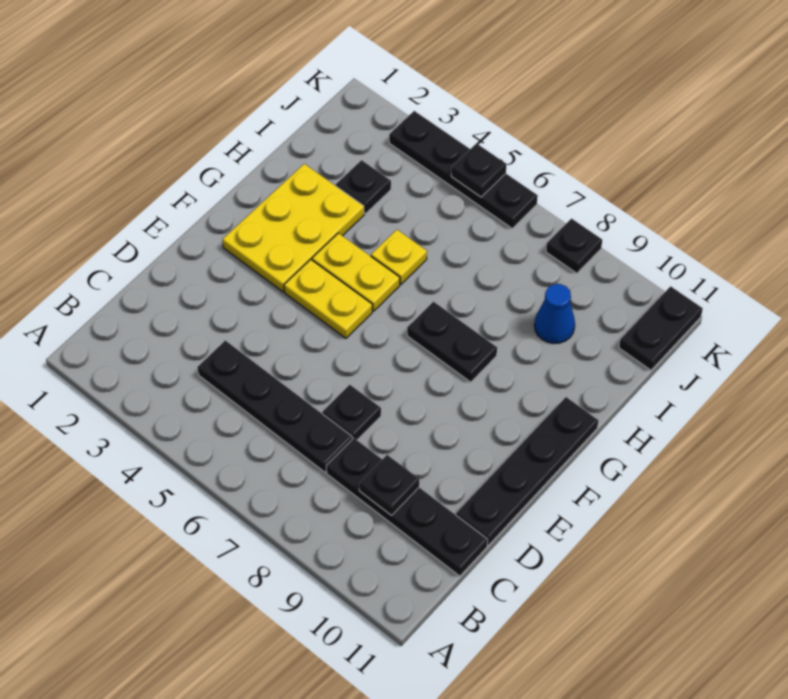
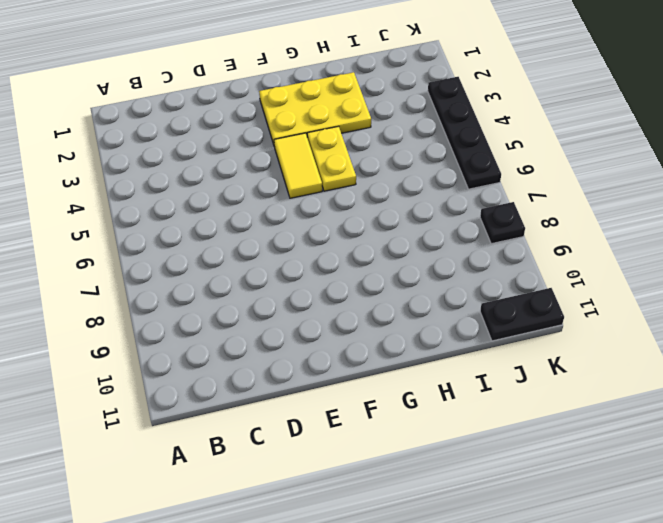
yellow tile F4:F5 level 1 -> yellow plate F4:F5 level 1
none -> black plate C4:C7 level 1
none -> black plate C8:C11 level 1
none -> black plate D7 level 1

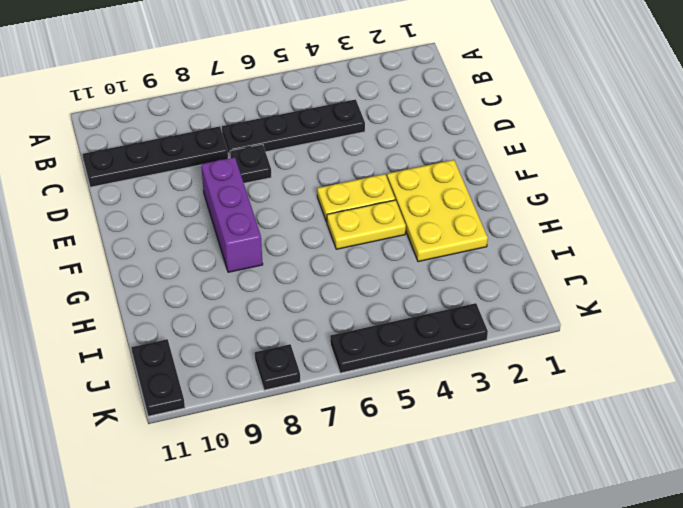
purple brick E8:G8 level 1 -> black plate G7:G8 level 1
none -> black plate D11:G11 level 1
none -> yellow plate H5 level 1
none -> black plate I3 level 1

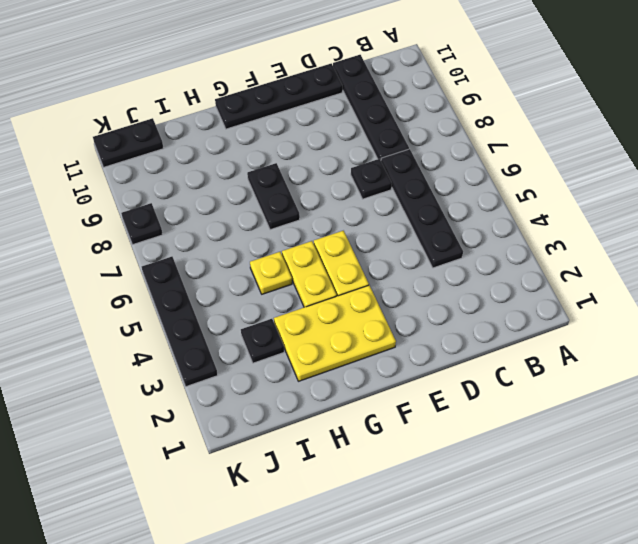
none -> blue cone I9 level 1
none -> black plate C9 level 2
none -> black plate K5 level 2

